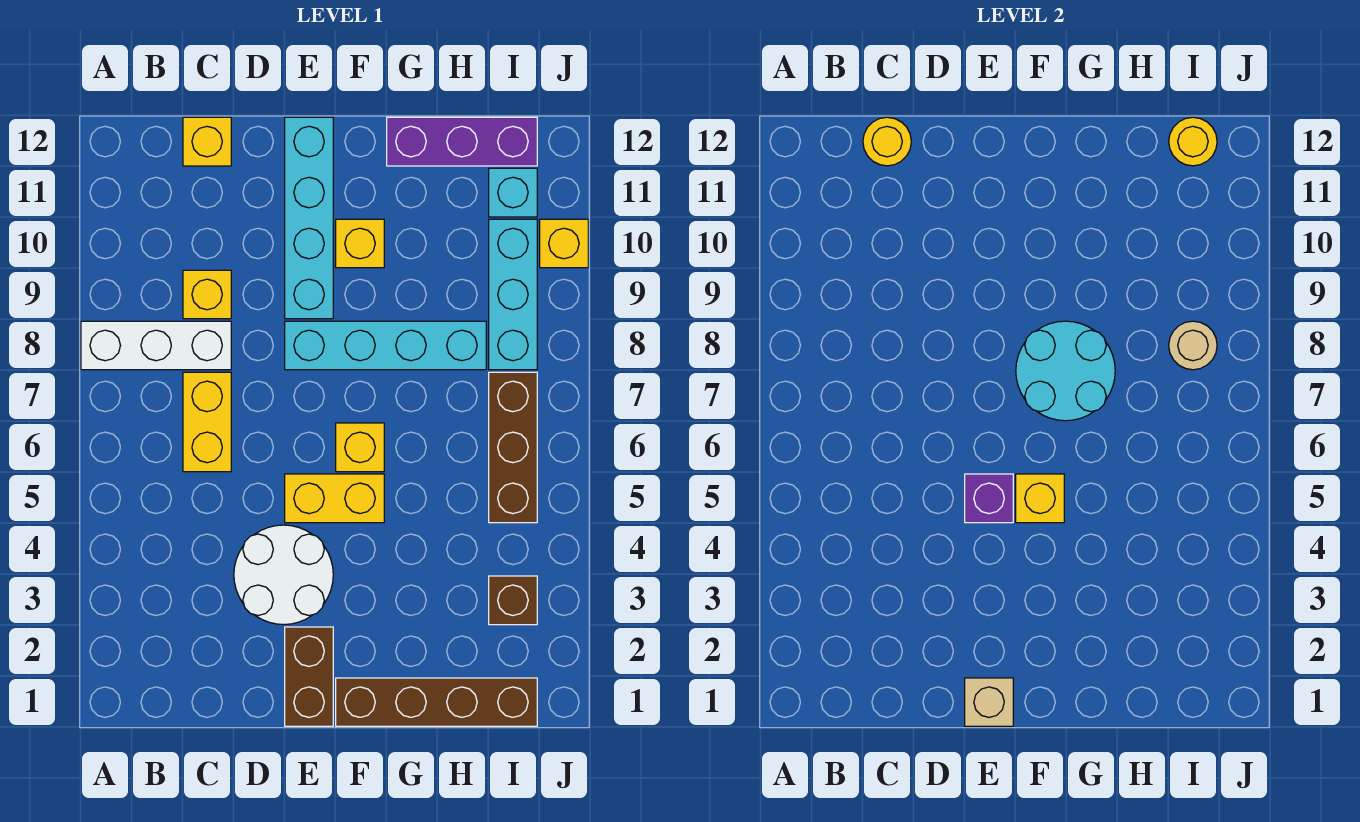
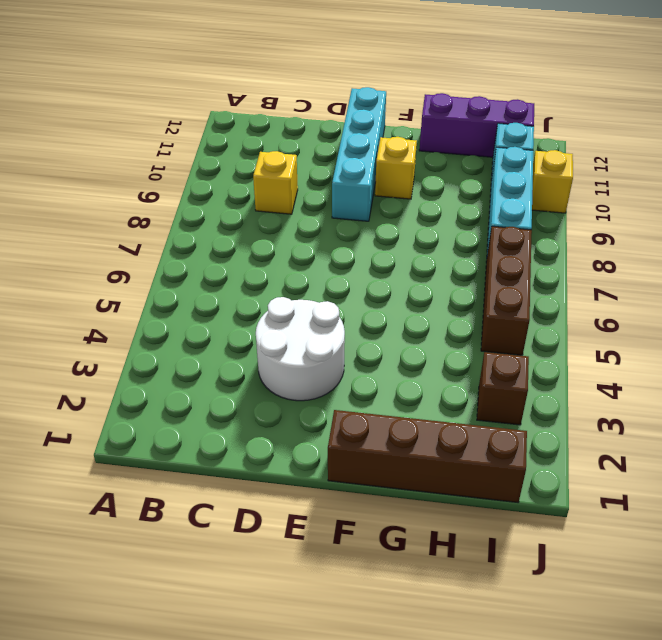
none -> white brick A8:C8 level 1
none -> yellow brick C6:C7 level 1
none -> yellow brick C12 level 1

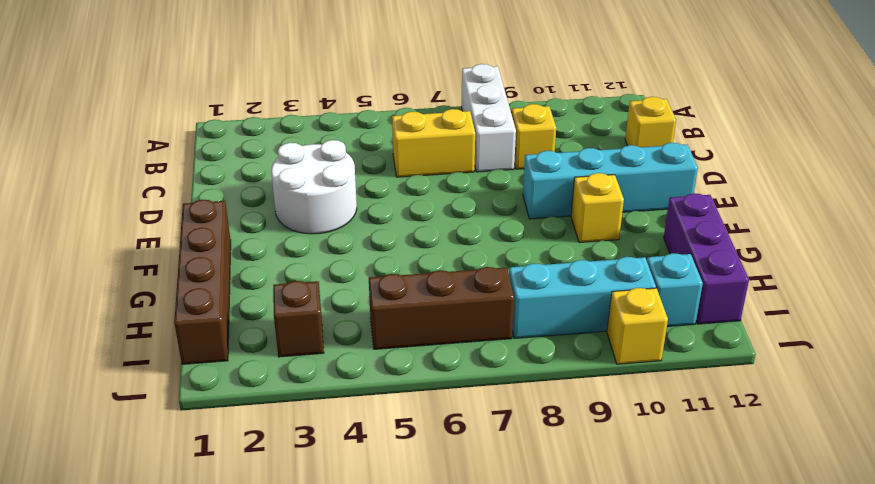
none -> brown brick E1:E2 level 1
none -> yellow brick E5:F5 level 1
none -> cyan brick E8:H8 level 1

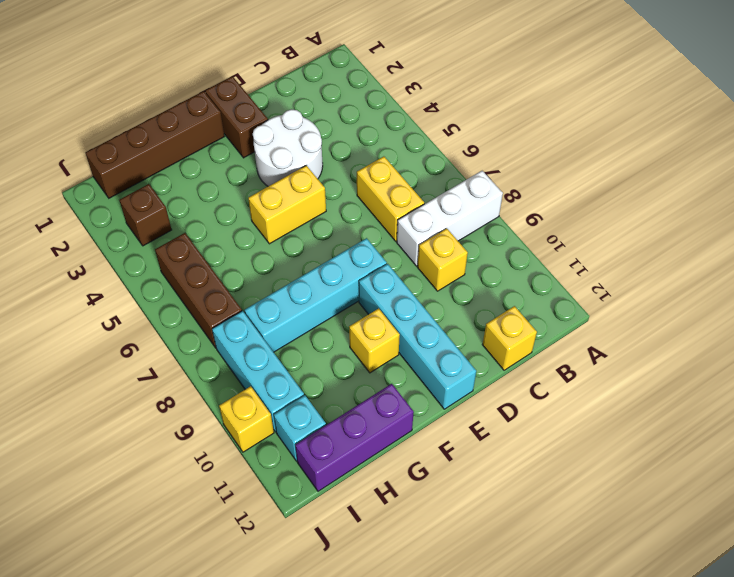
none -> yellow brick F6 level 1
none -> yellow round brick C12 level 2
none -> tan brick E1 level 2

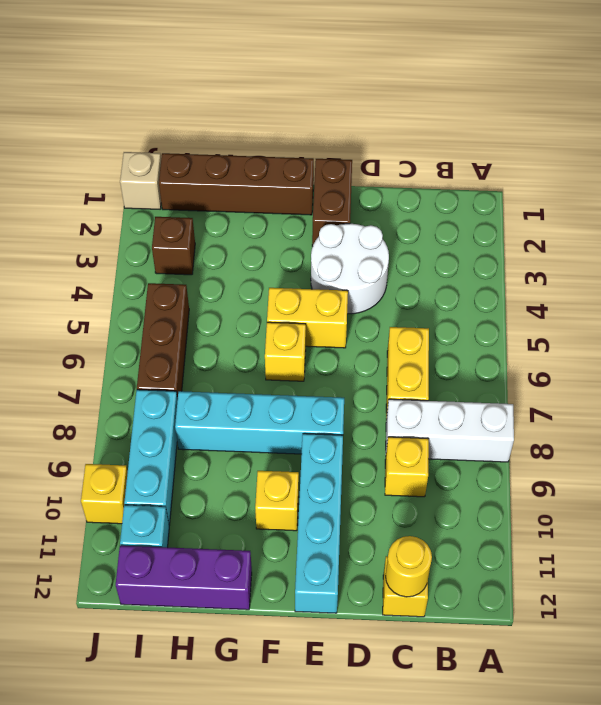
tan brick J1 level 1 -> tan brick E1 level 2
none -> purple brick E5 level 2
none -> yellow brick F5 level 2
none -> cyan round brick F7:G8 level 2

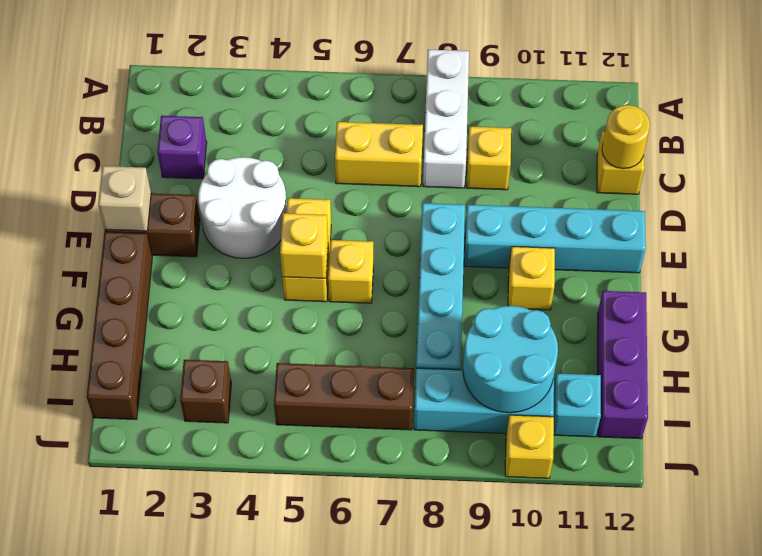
purple brick C2 level 1 -> purple brick E5 level 2
cyan round brick H9:I10 level 2 -> cyan round brick F7:G8 level 2
none -> tan round brick I8 level 2
none -> yellow round brick I12 level 2

